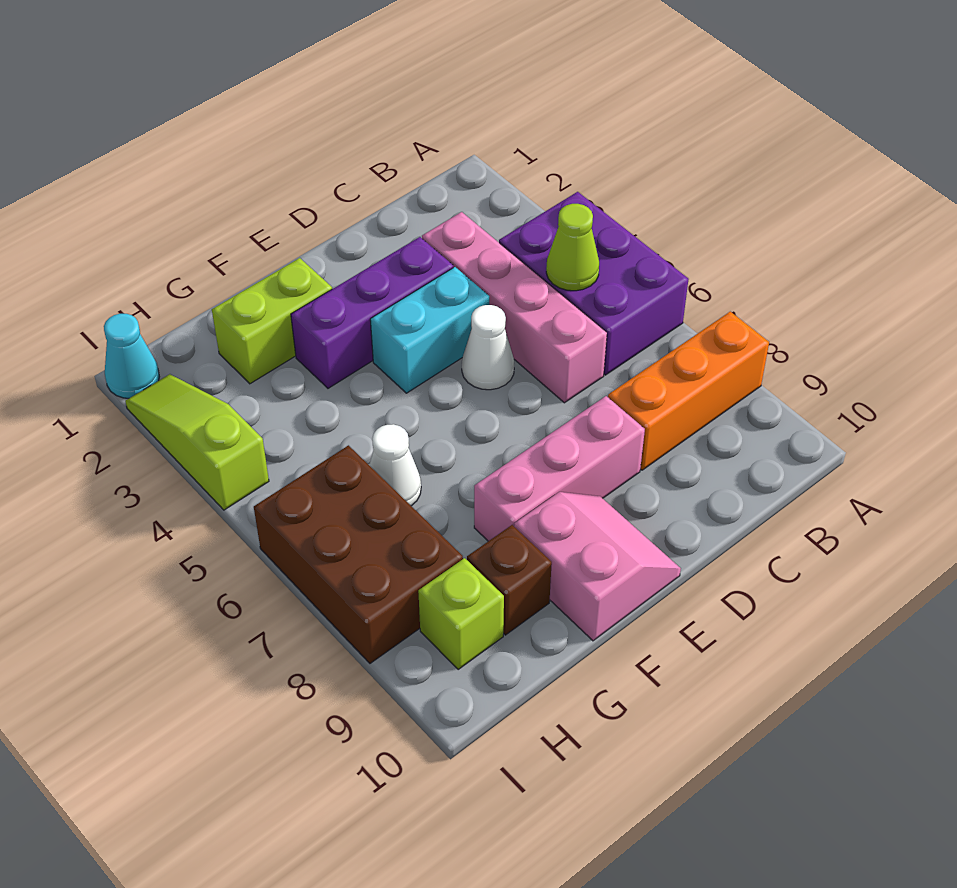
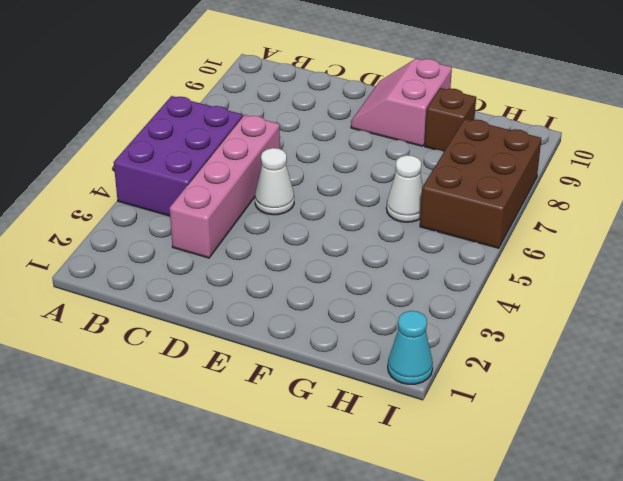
none -> orange brick A8:C8 level 1
none -> purple brick D3:F3 level 1
none -> cyan brick D4:E4 level 1

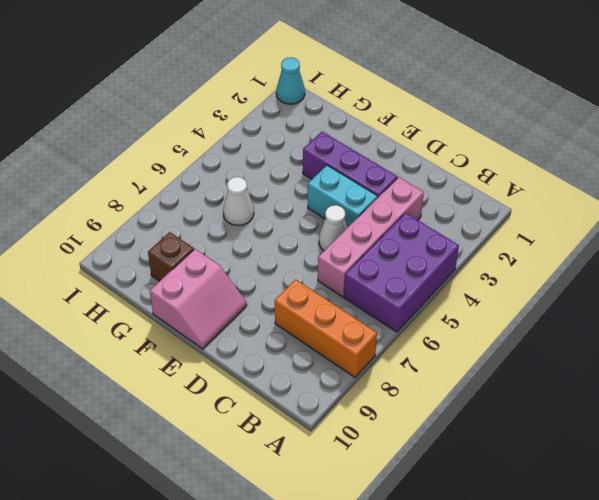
none -> pink brick D8:F8 level 1
none -> lime brick F2:G2 level 1
none -> brown brick H6:I8 level 1

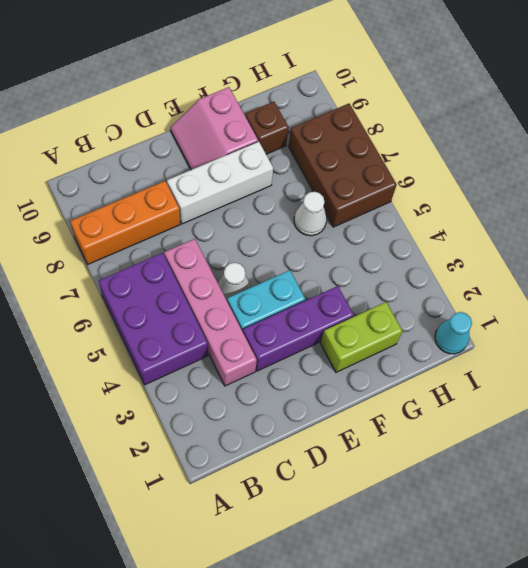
white brick D8:F8 level 1 -> pink brick D8:F8 level 1
none -> lime brick H9 level 1
none -> lime slope I2:I4 level 1 top 4
none -> lime cone B5 level 2

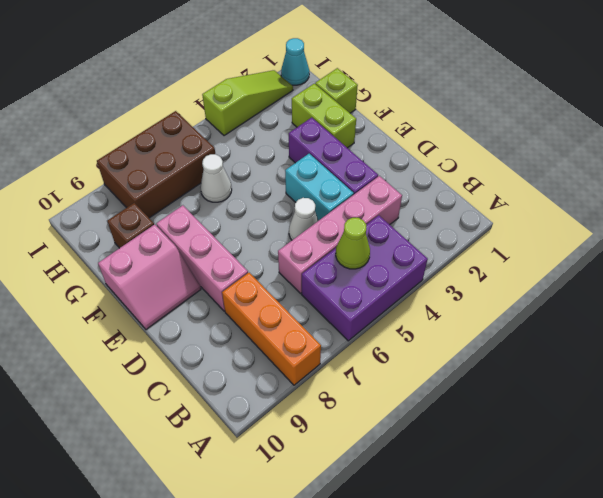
lime brick G1 level 1 -> lime brick H9 level 1

